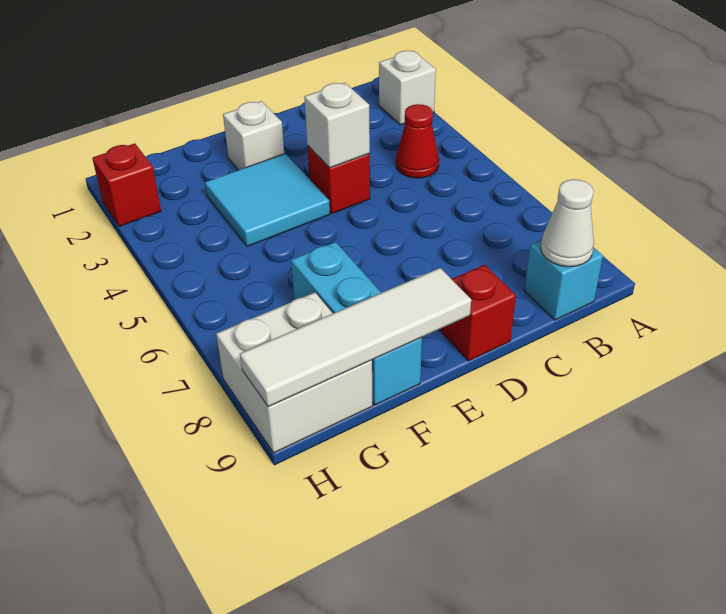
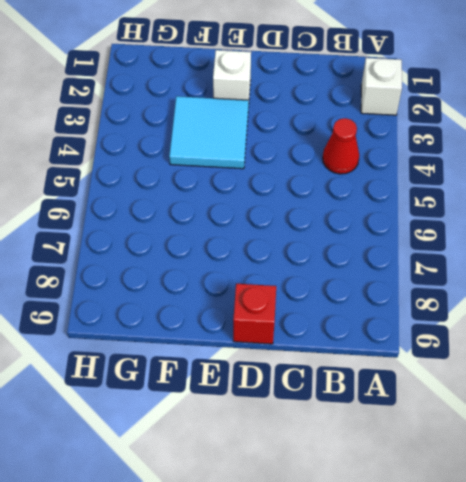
none -> cyan brick B9 level 1
none -> red brick D4 level 1
none -> cyan brick F7:F9 level 1

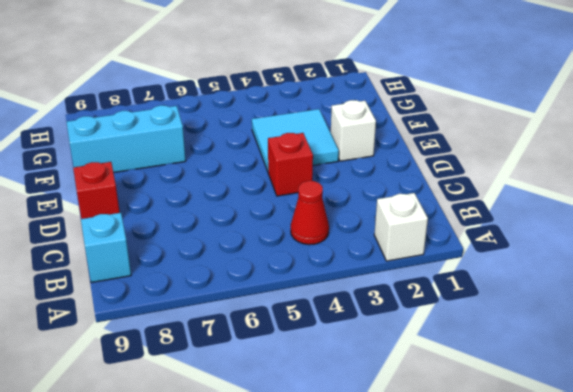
none -> white brick G8:H9 level 1
none -> red brick H2 level 1
none -> white cone B9 level 2

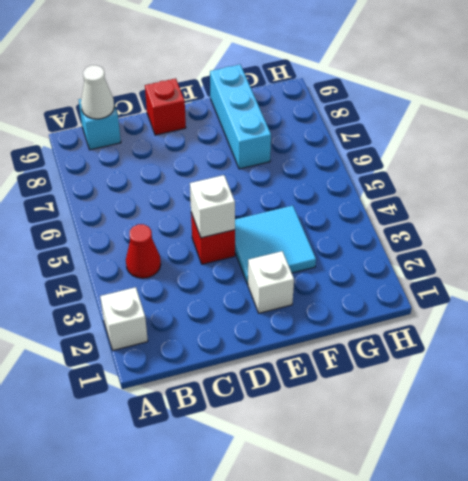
none -> white brick G8:H9 level 1
none -> red brick H2 level 1
none -> white tile E9:H9 level 2

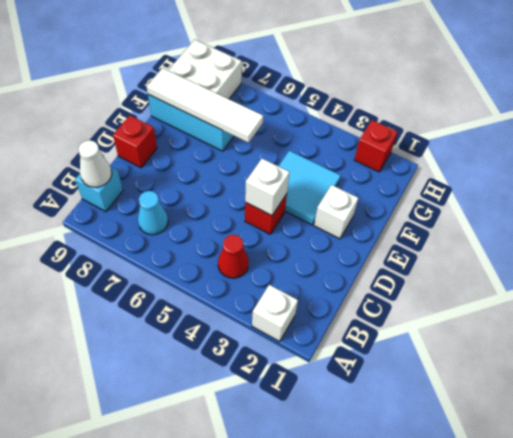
cyan cone B7 level 1 -> none
white tile F6:F9 level 2 -> white tile E9:H9 level 2

